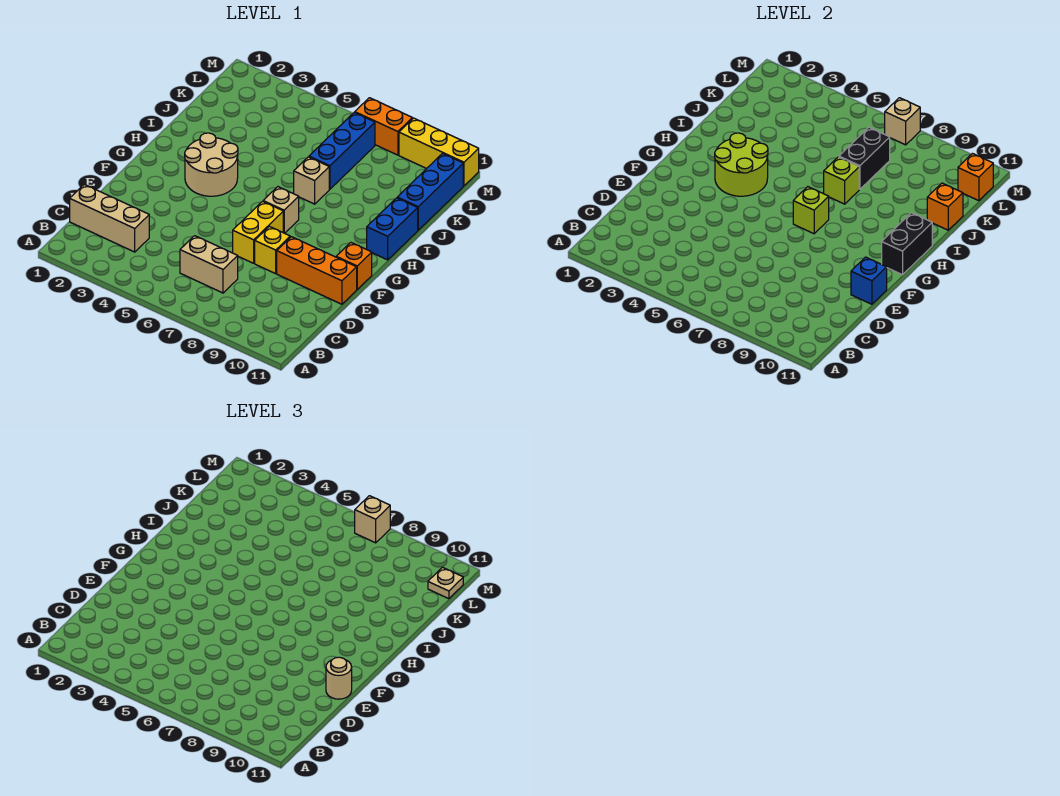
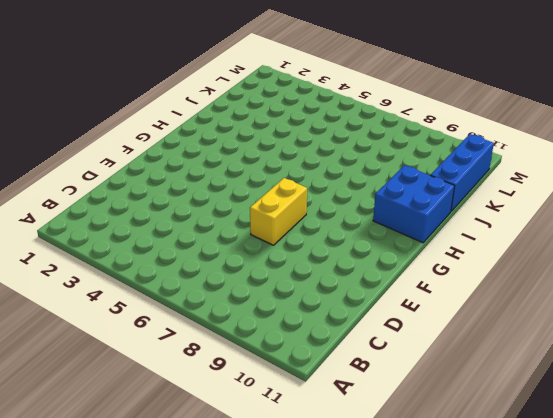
blue brick H10:I11 level 1 -> blue brick H11:I11 level 1
none -> tan brick C1:C3 level 1
none -> tan brick C6:C7 level 1
none -> yellow brick E8 level 1

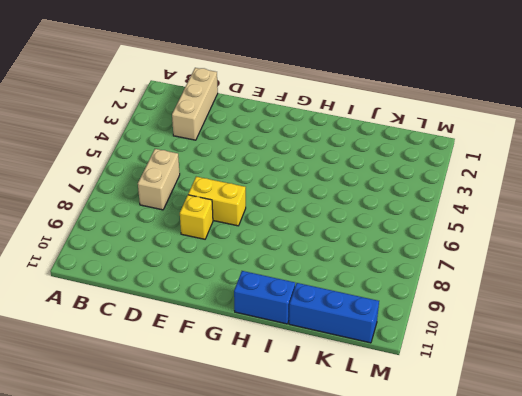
none -> orange brick E9:E11 level 1
none -> orange brick F11 level 1
none -> tan round brick G3:H4 level 1

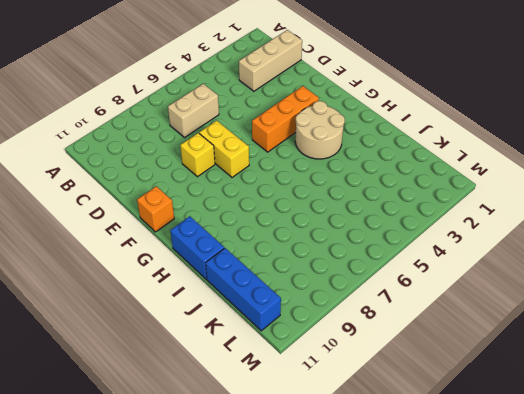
orange brick F3:F5 level 1 -> orange brick E9:E11 level 1
none -> tan brick G7 level 1
none -> tan brick I7 level 1
none -> blue brick J7:L7 level 1

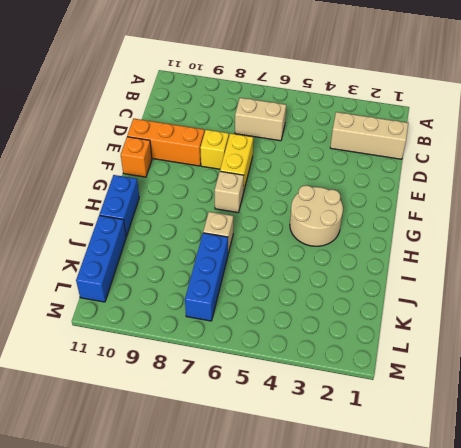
none -> orange brick M7:M8 level 1
none -> yellow brick M9:M11 level 1
none -> blue brick E11 level 2

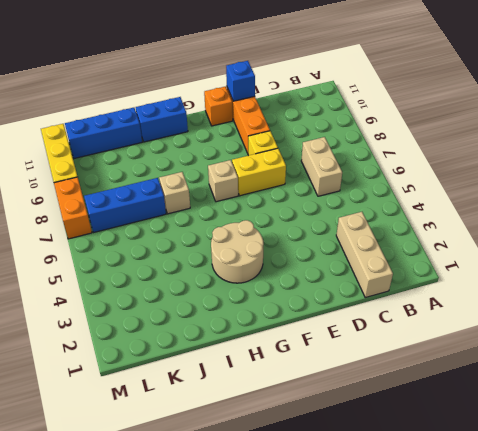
none -> lime round brick G3:H4 level 2
none -> lime brick G7 level 2
none -> black brick G11:H11 level 2

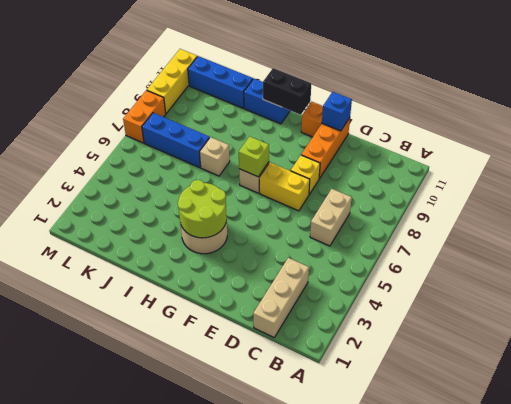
none -> lime brick I7 level 2
none -> black brick J7:K7 level 2
none -> orange brick J11 level 2

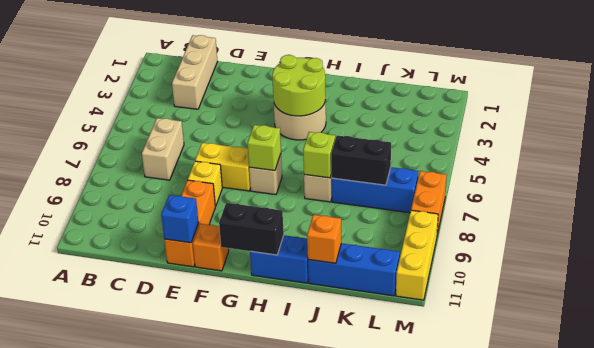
none -> orange brick L11 level 2
none -> tan brick M7 level 2
none -> tan round brick E11 level 3

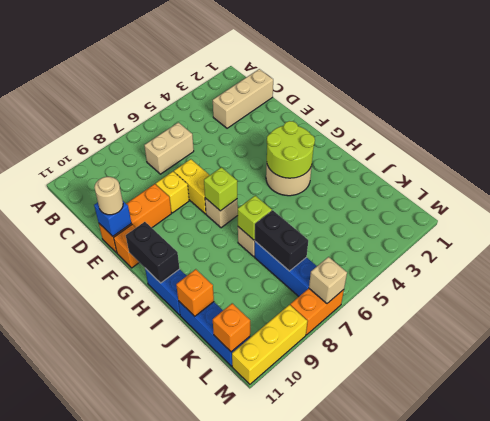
none -> tan plate L11 level 3
none -> tan brick M7 level 3

